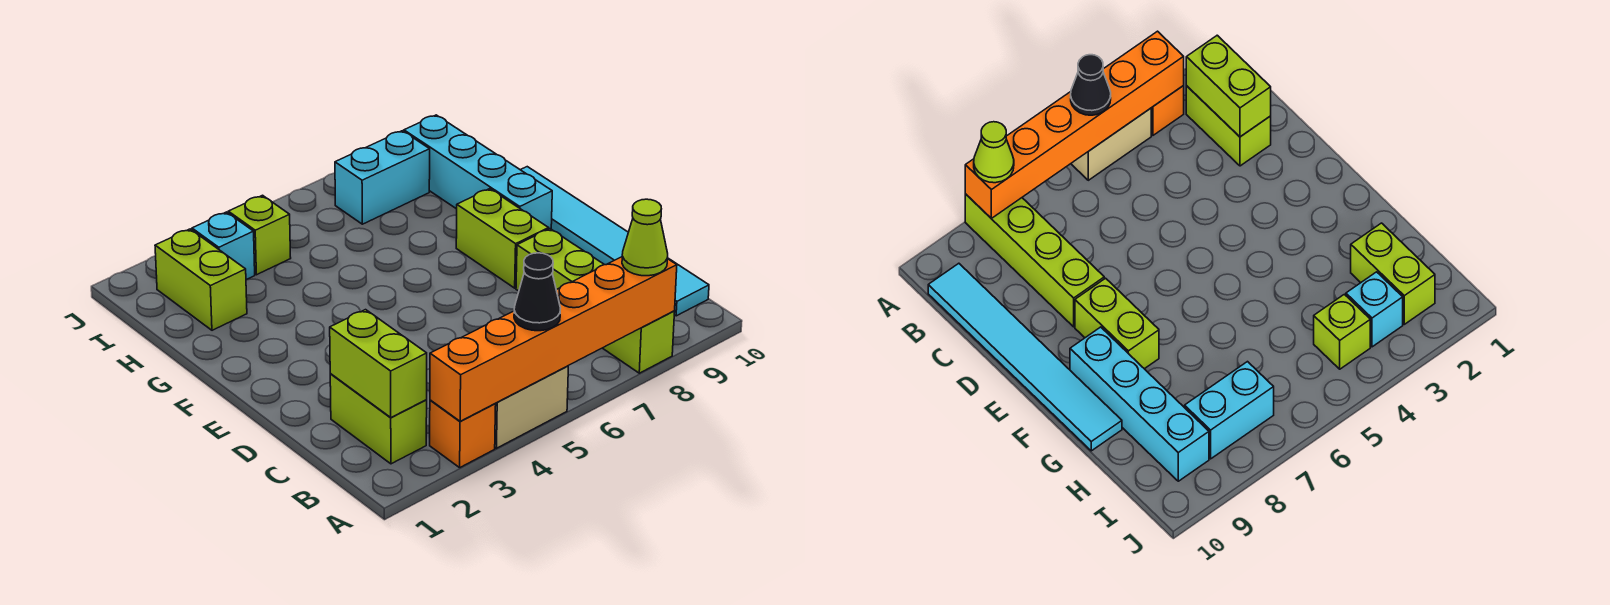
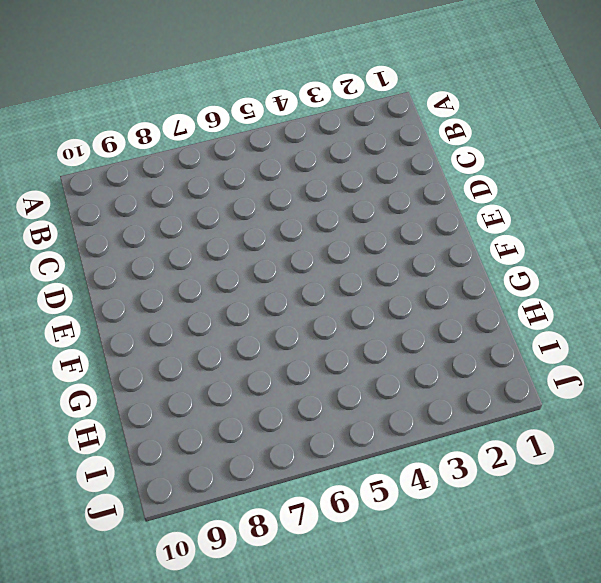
none -> orange brick A3 level 1
none -> tan brick A4:A5 level 1
none -> lime brick A8:D8 level 1

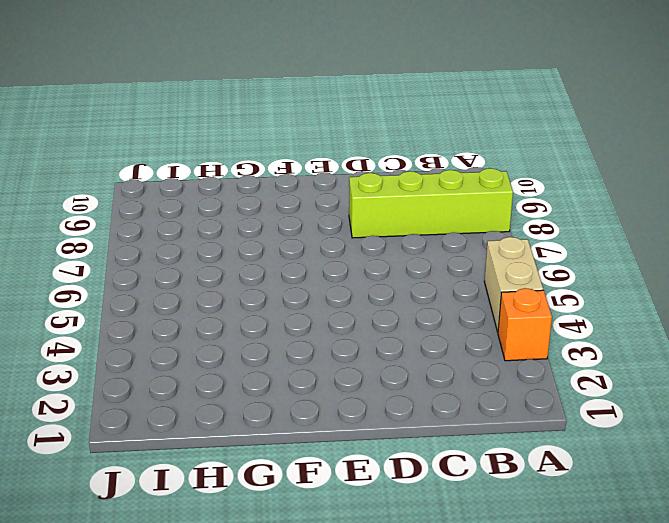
none -> lime brick B2:C2 level 1
none -> cyan tile B10:G10 level 1
none -> lime brick E8:F8 level 1

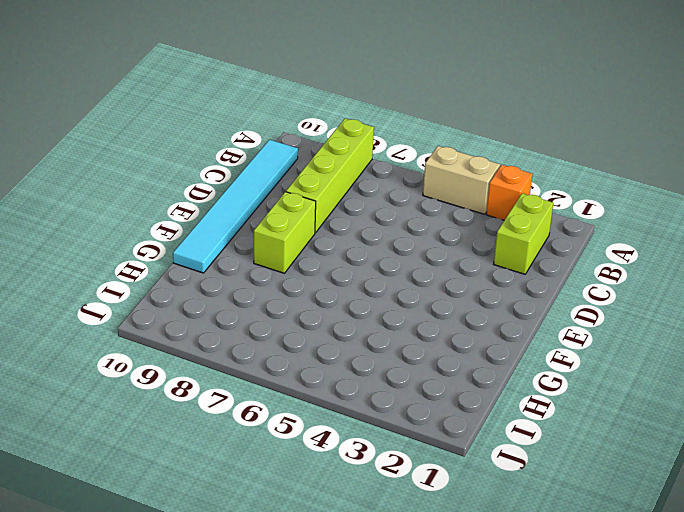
none -> cyan brick F9:I9 level 1
none -> lime brick H2:I2 level 1
none -> cyan brick I3 level 1

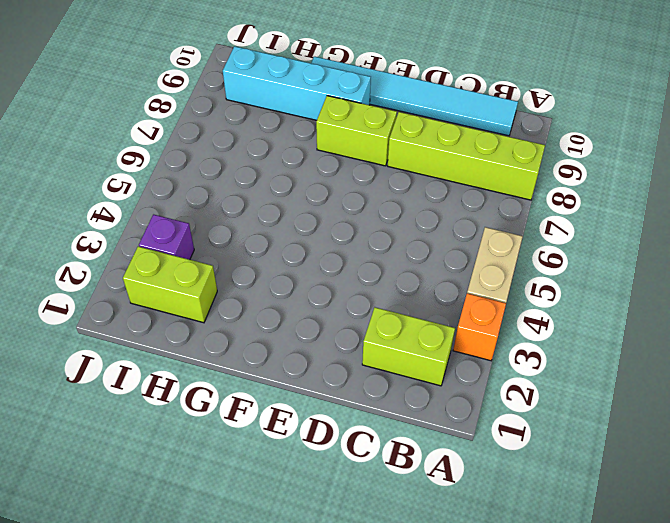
purple brick I3 level 1 -> cyan brick I3 level 1
none -> lime brick I4 level 1
none -> cyan brick I7:I8 level 1
none -> orange brick A3:A8 level 2

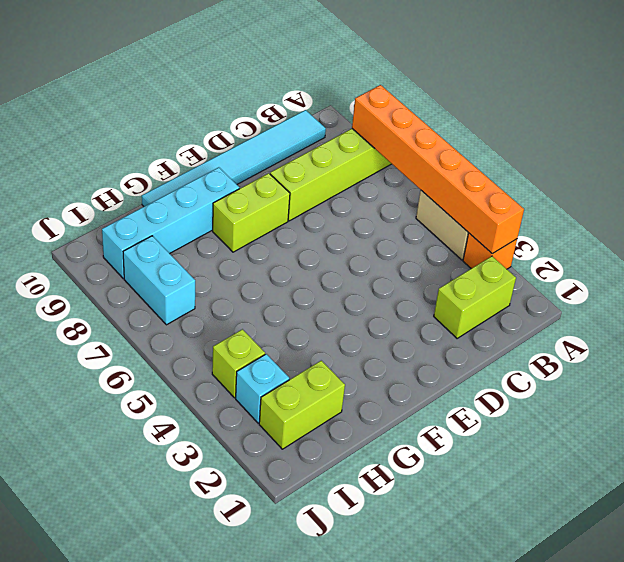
none -> lime brick B2:C2 level 2
none -> black cone A5 level 3
none -> lime cone A8 level 3

